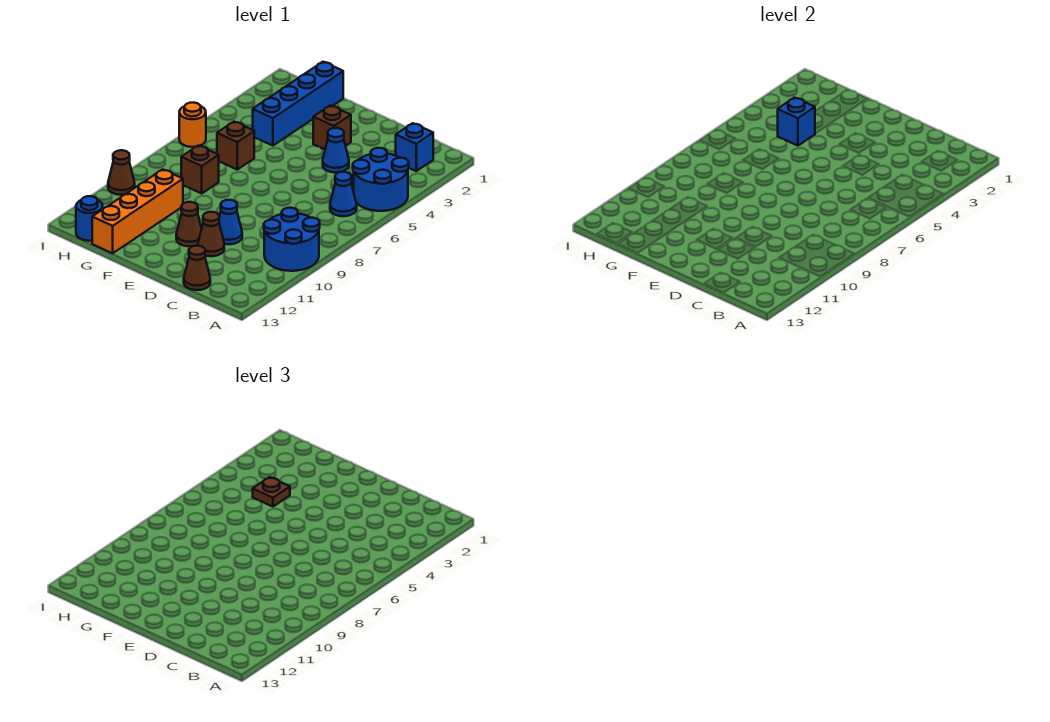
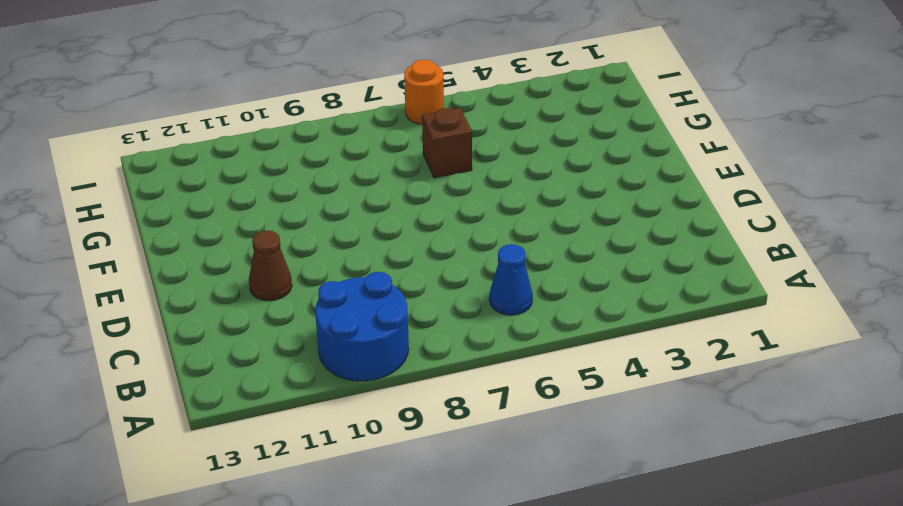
none -> blue round brick A4:B5 level 1
none -> blue brick B2 level 1
none -> brown cone C13 level 1

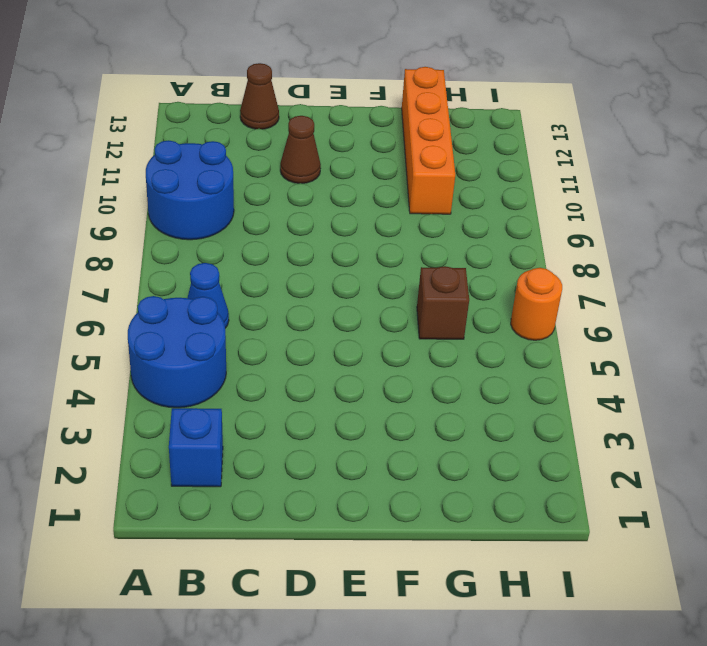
none -> blue cone D4 level 1
none -> blue cone D10 level 1
none -> brown brick E3 level 1

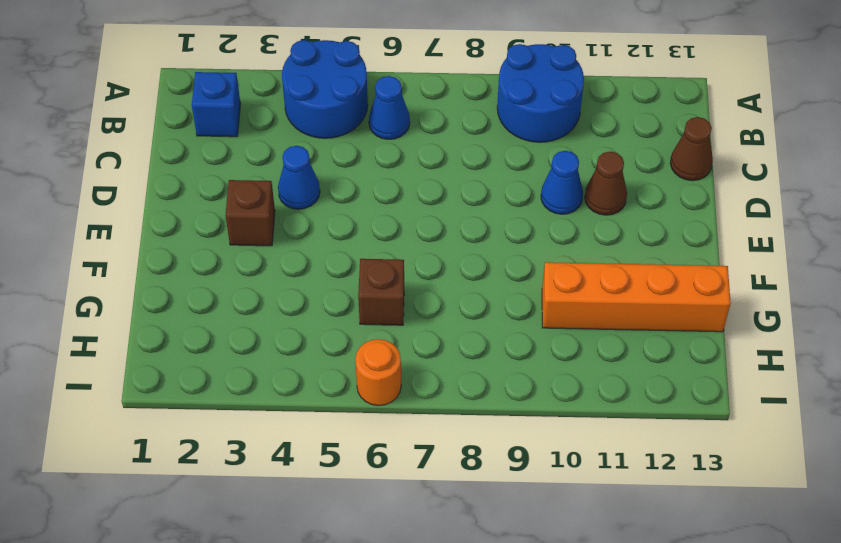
none -> brown cone E11 level 1
none -> blue brick G1:G4 level 1
none -> brown brick G8 level 1

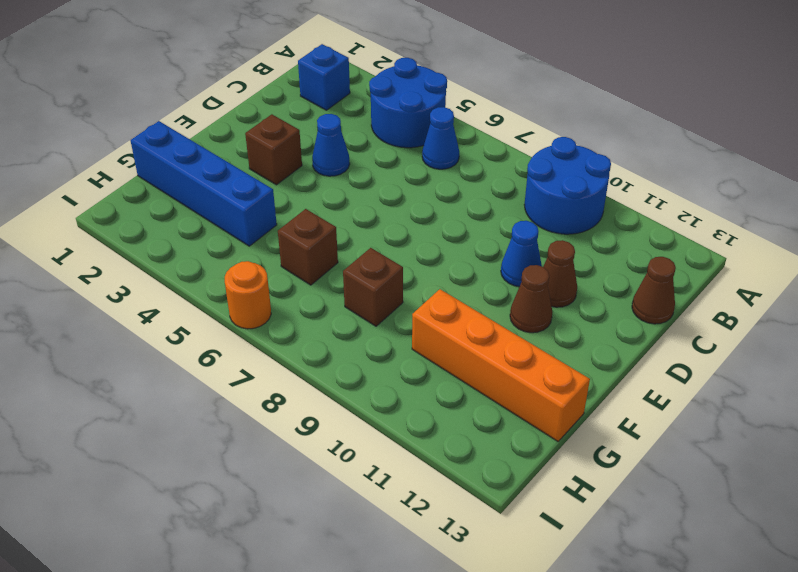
none -> blue round brick H13 level 1
none -> brown cone I10 level 1
none -> blue brick G4 level 2

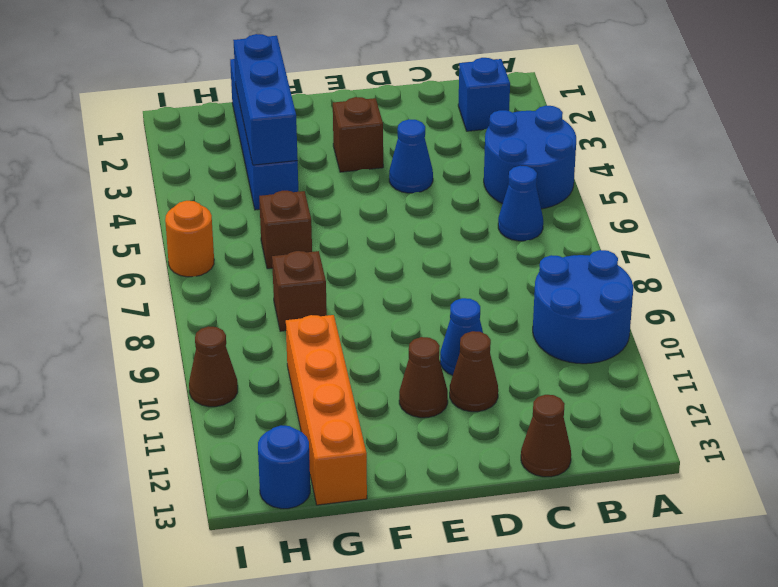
blue brick G2:G4 level 2 -> blue brick G4 level 2
none -> brown plate G4 level 3

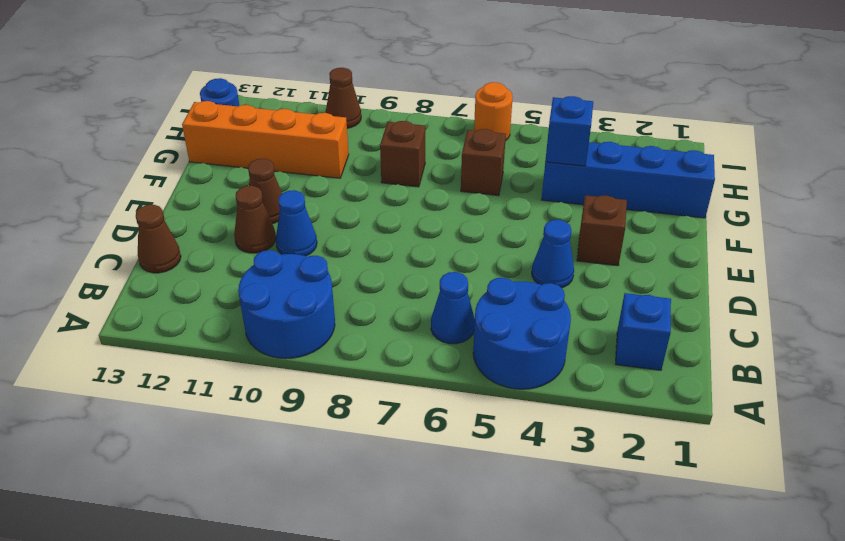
none -> brown plate G4 level 3

